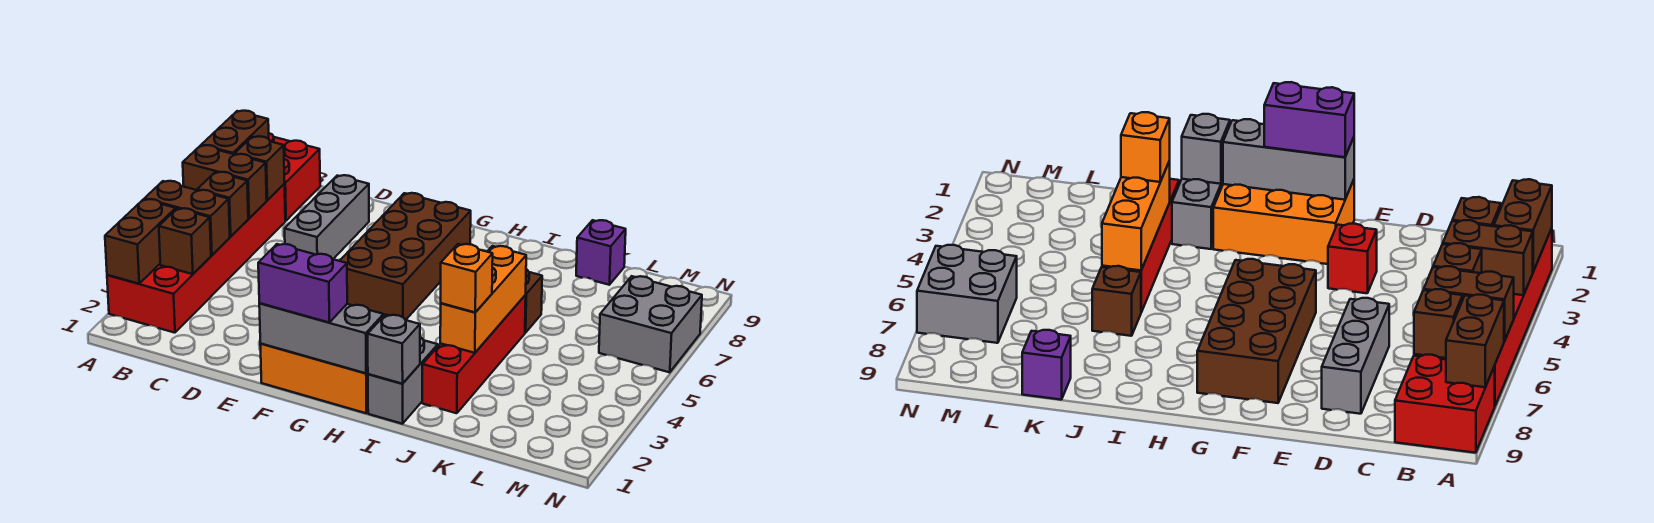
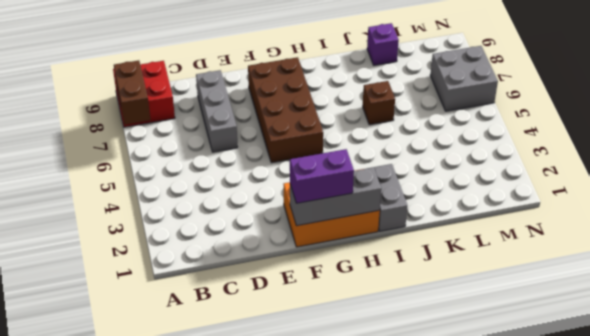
none -> red brick A2:B7 level 1
none -> red brick E3 level 1
none -> red brick J2:J5 level 1

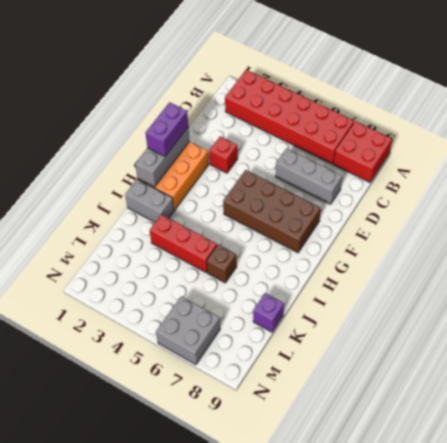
red brick J3:J5 level 1 -> red brick J2:J5 level 1
none -> brown brick A2:A3 level 2
none -> brown brick A4:B4 level 2
none -> brown brick A6:B6 level 2

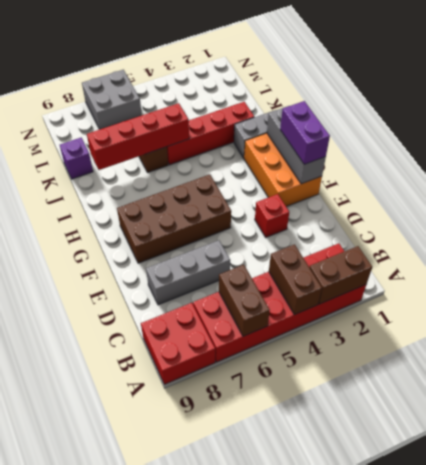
red brick J5:J8 level 2 -> orange brick J3:J5 level 2
none -> brown brick A7:A8 level 2
none -> brown brick B3 level 2
none -> brown brick B5 level 2

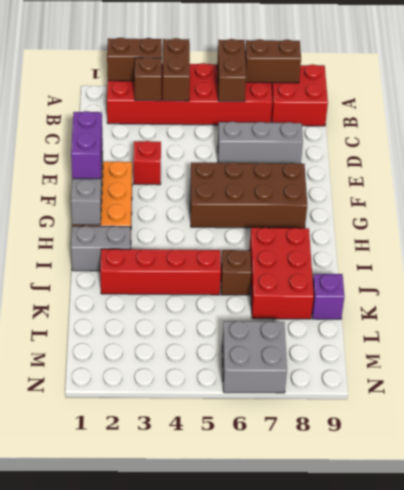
red brick I7:K8 level 1 -> none
none -> brown brick B5 level 2
none -> brown brick B7 level 2
none -> grey brick I1 level 2

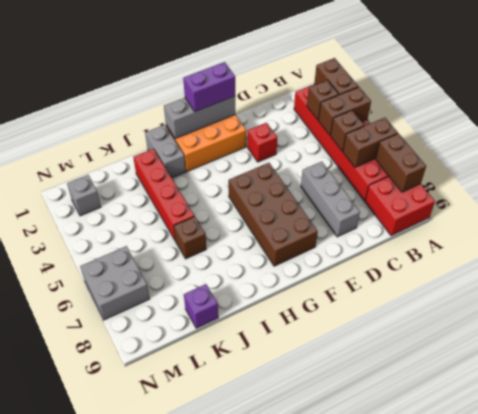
grey brick M2 level 1 -> grey brick I1 level 2
none -> brown brick B7 level 2
none -> orange brick J3:J5 level 2
none -> orange brick J3 level 3

